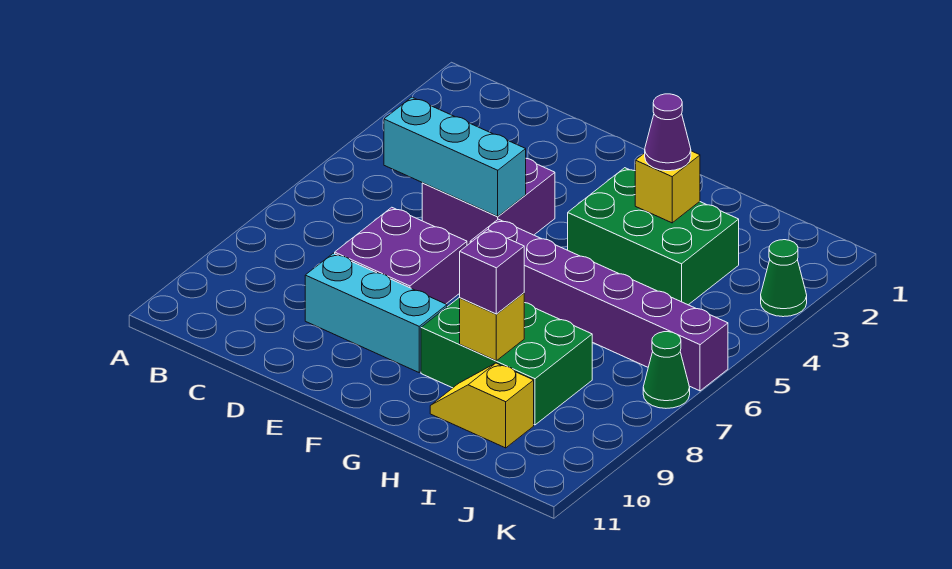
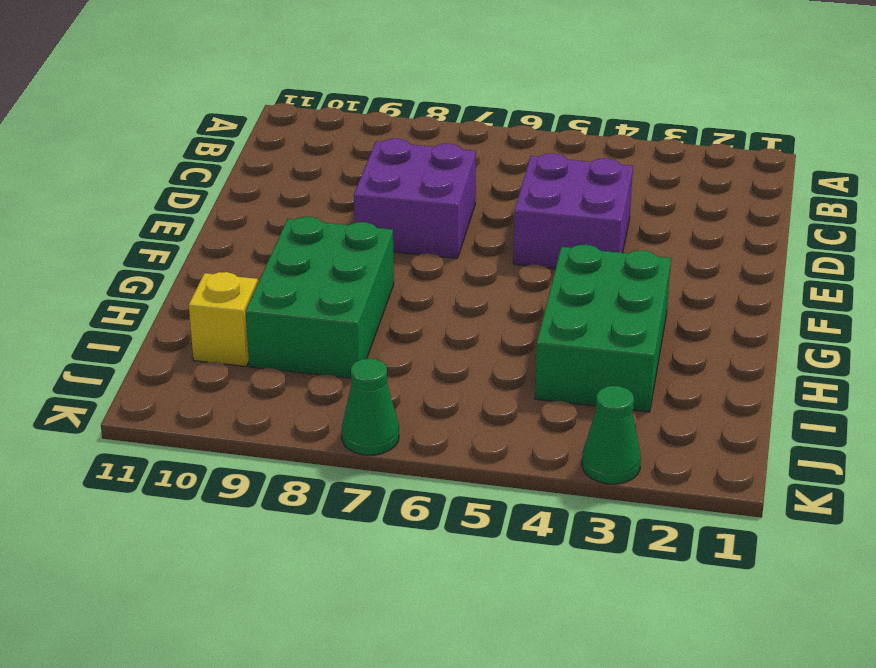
none -> cyan brick D9:F9 level 1
none -> purple brick F6:K6 level 1
none -> cyan brick C5:E5 level 2

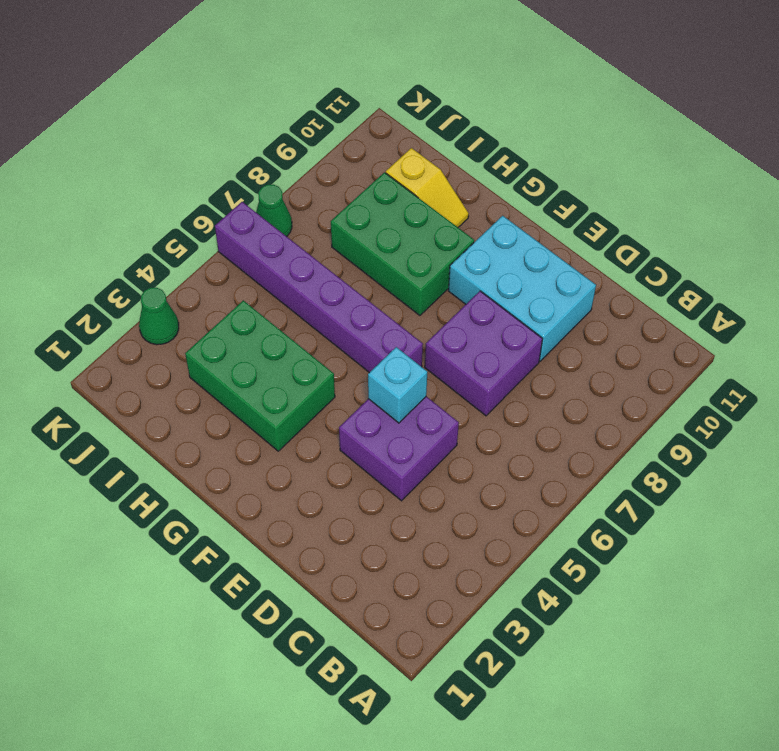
cyan brick D9:F10 level 1 -> cyan brick D9:F9 level 1
cyan brick E5 level 2 -> cyan brick C5:E5 level 2
none -> yellow brick H3 level 2
none -> yellow brick H9 level 2
none -> purple cone H3 level 3

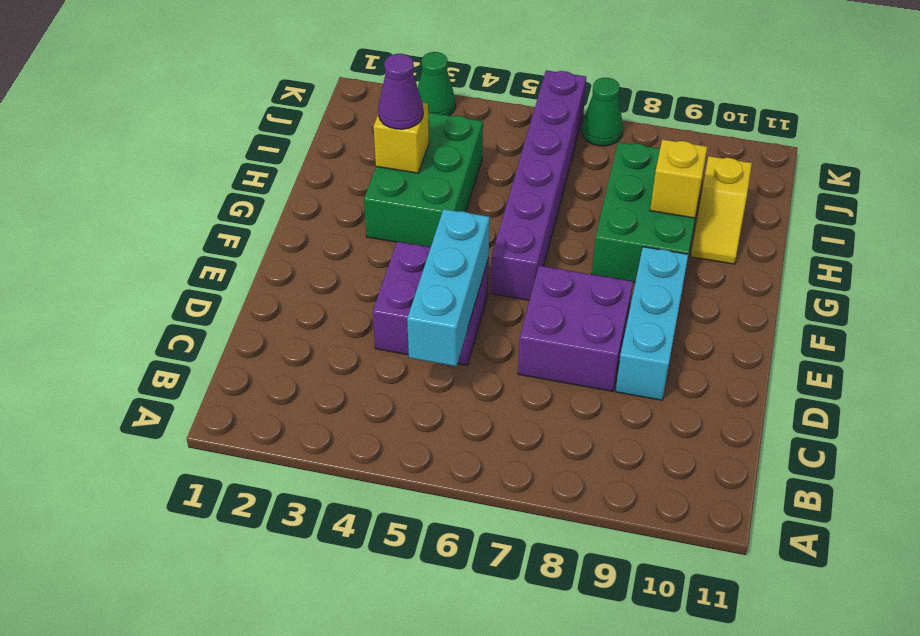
none -> purple brick H9 level 3

